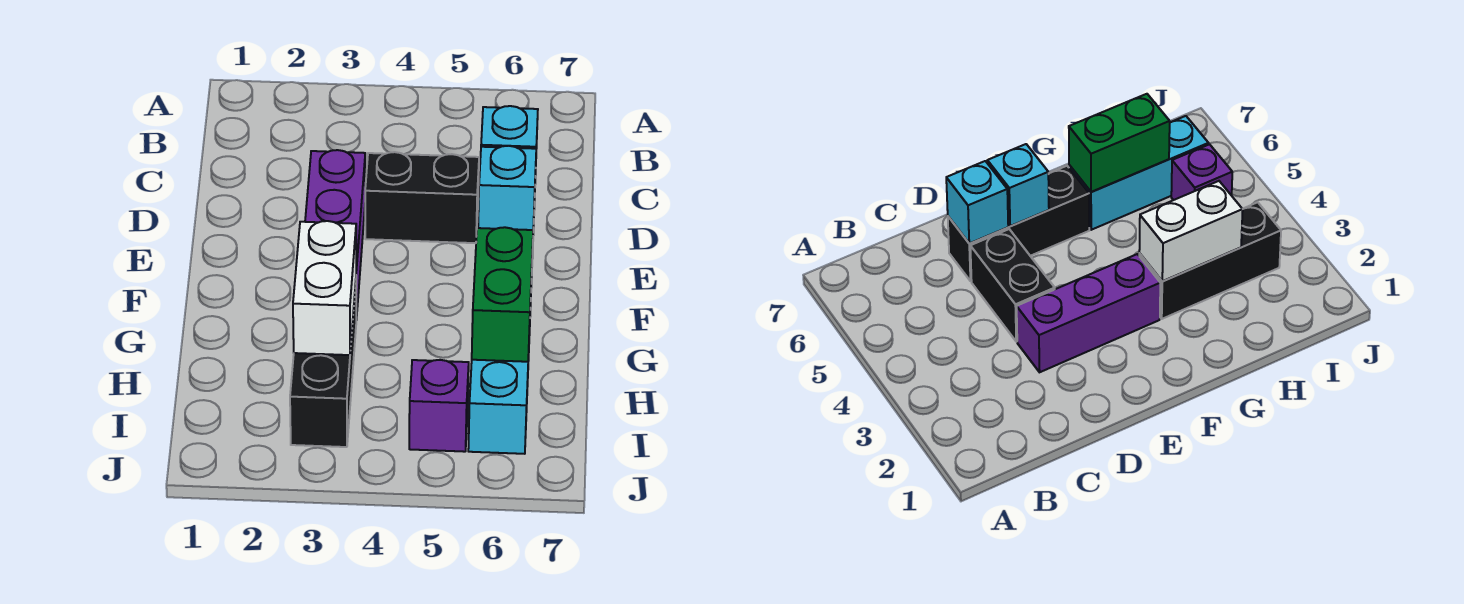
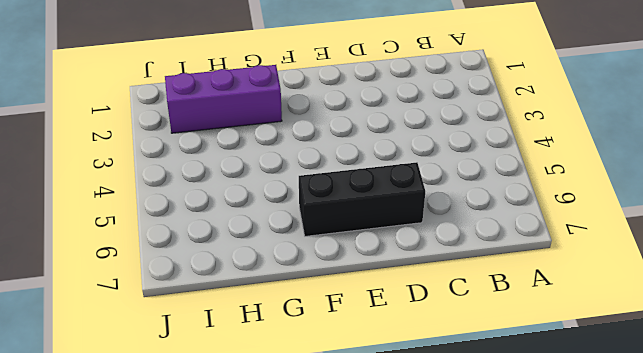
purple brick G2:I2 level 1 -> purple brick D3:F3 level 1
none -> black brick D4:D5 level 1
none -> black brick G3:I3 level 1

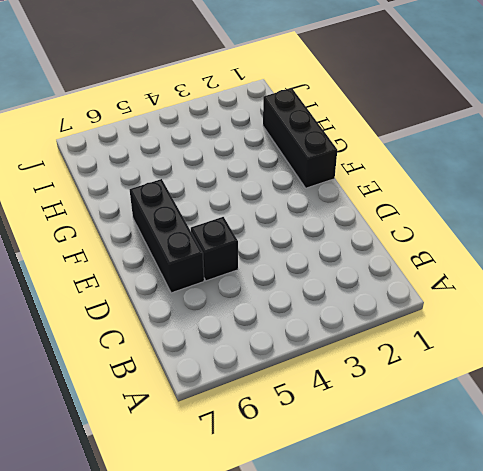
black brick D5 level 1 -> black brick D4:D5 level 1
black brick F1:H1 level 1 -> black brick G3:I3 level 1
none -> purple brick D3:F3 level 1
none -> cyan brick G6:I6 level 1

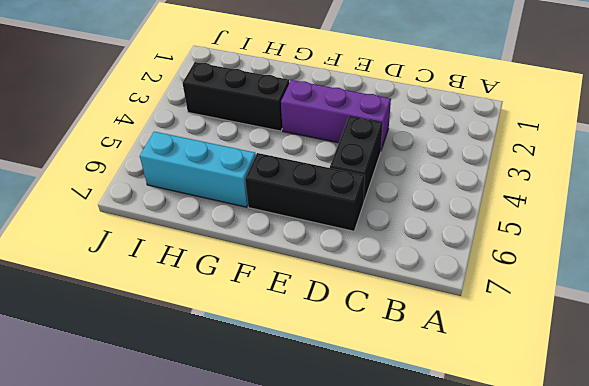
none -> purple brick I5 level 1
none -> cyan brick D6 level 2

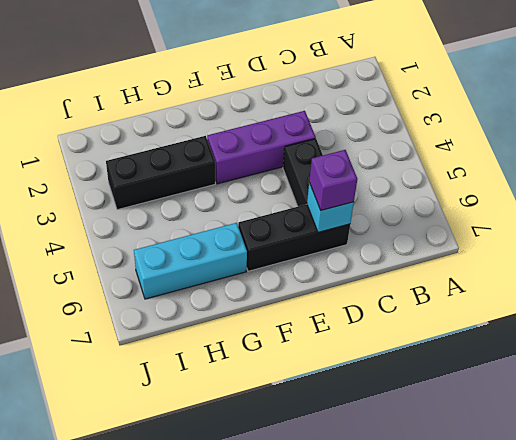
purple brick D6 level 3 -> purple brick I5 level 1
none -> cyan brick E6 level 2
none -> white brick G3:H3 level 2

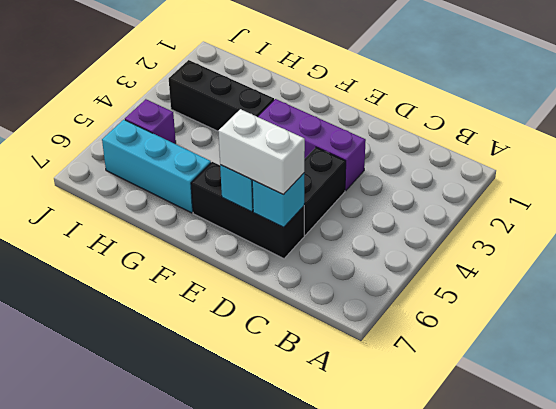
white brick D6:E6 level 3 -> white brick G3:H3 level 2
none -> green brick G6:H6 level 2

